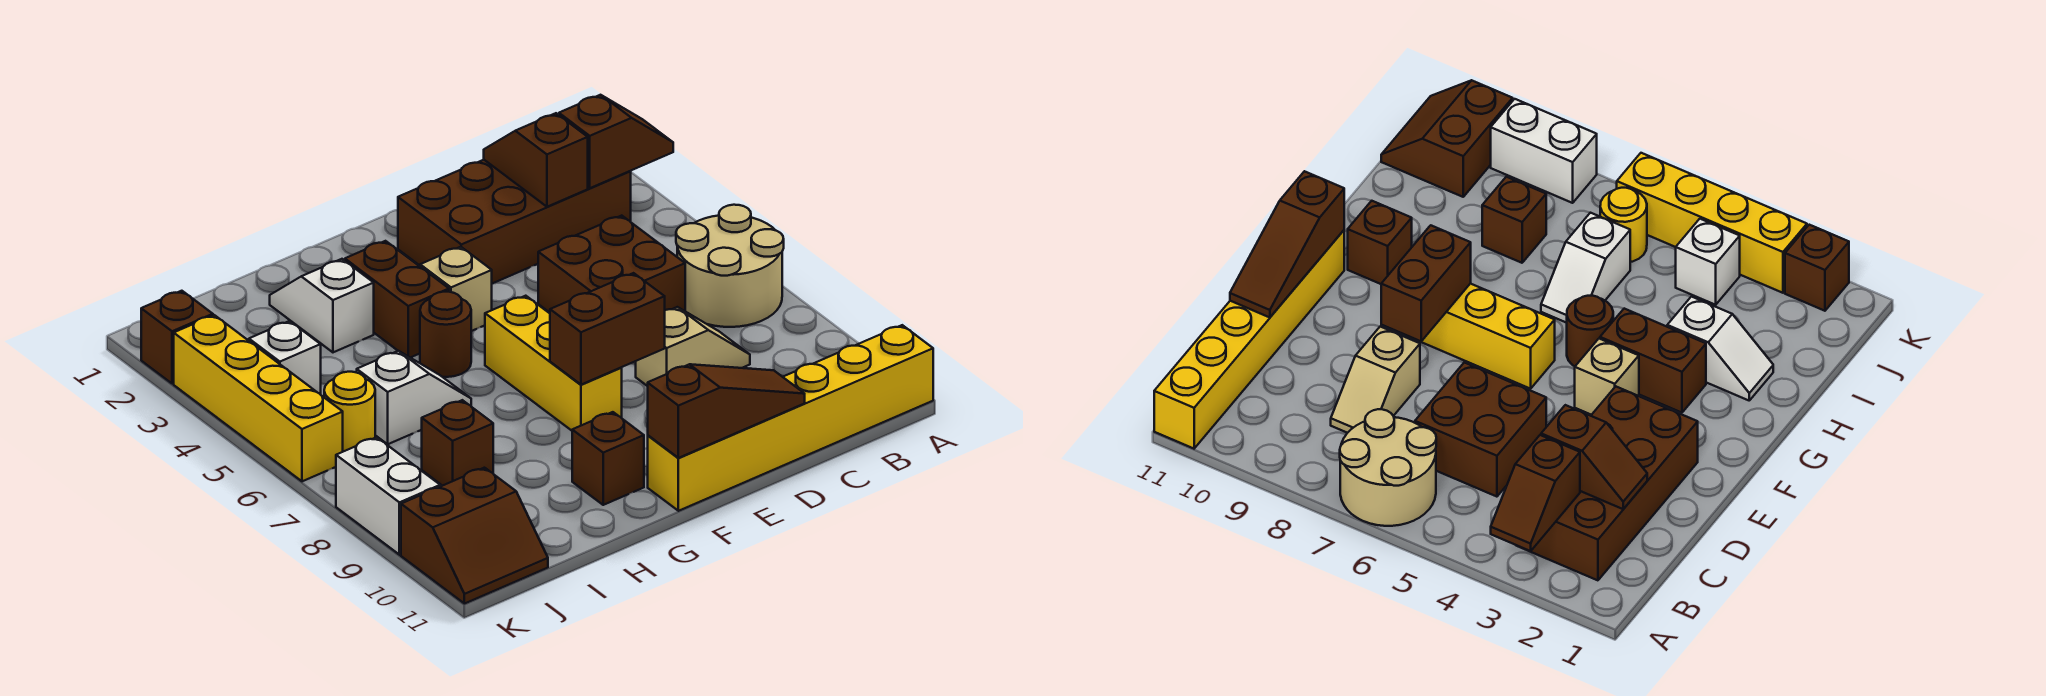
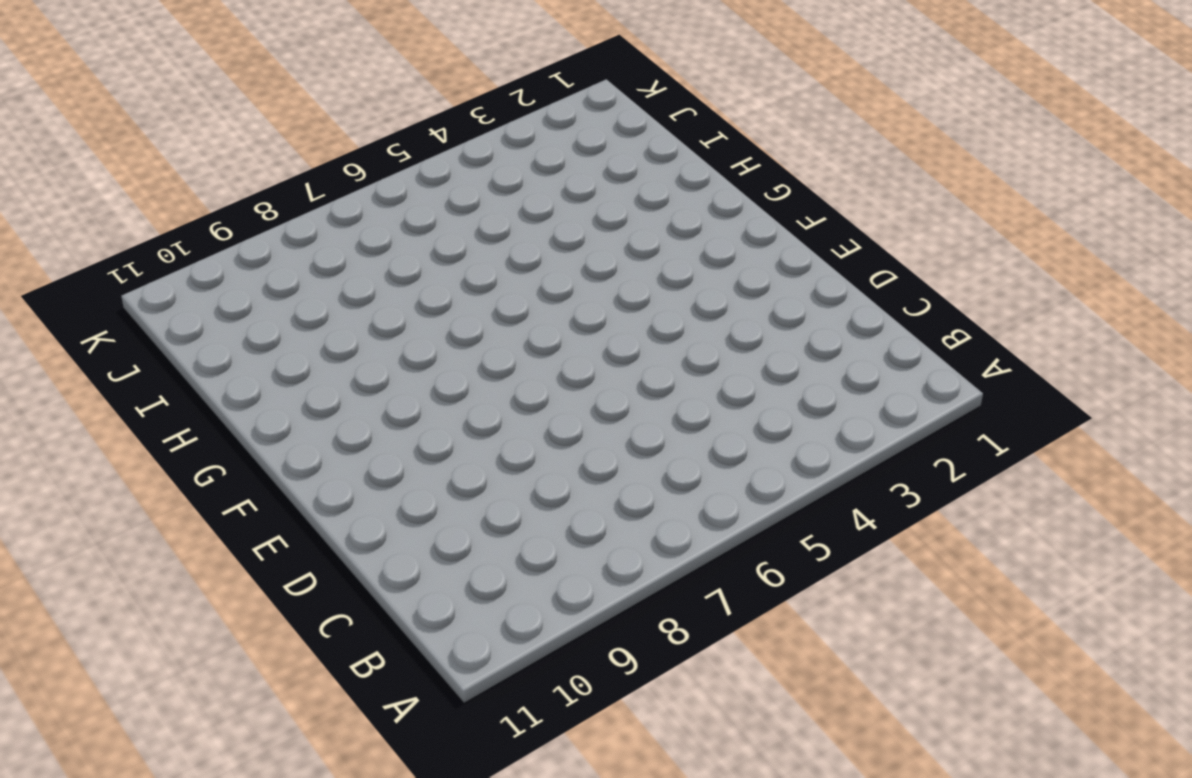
none -> tan round brick A6:B7 level 1
none -> yellow brick A11:F11 level 1
none -> brown brick B2:E3 level 1

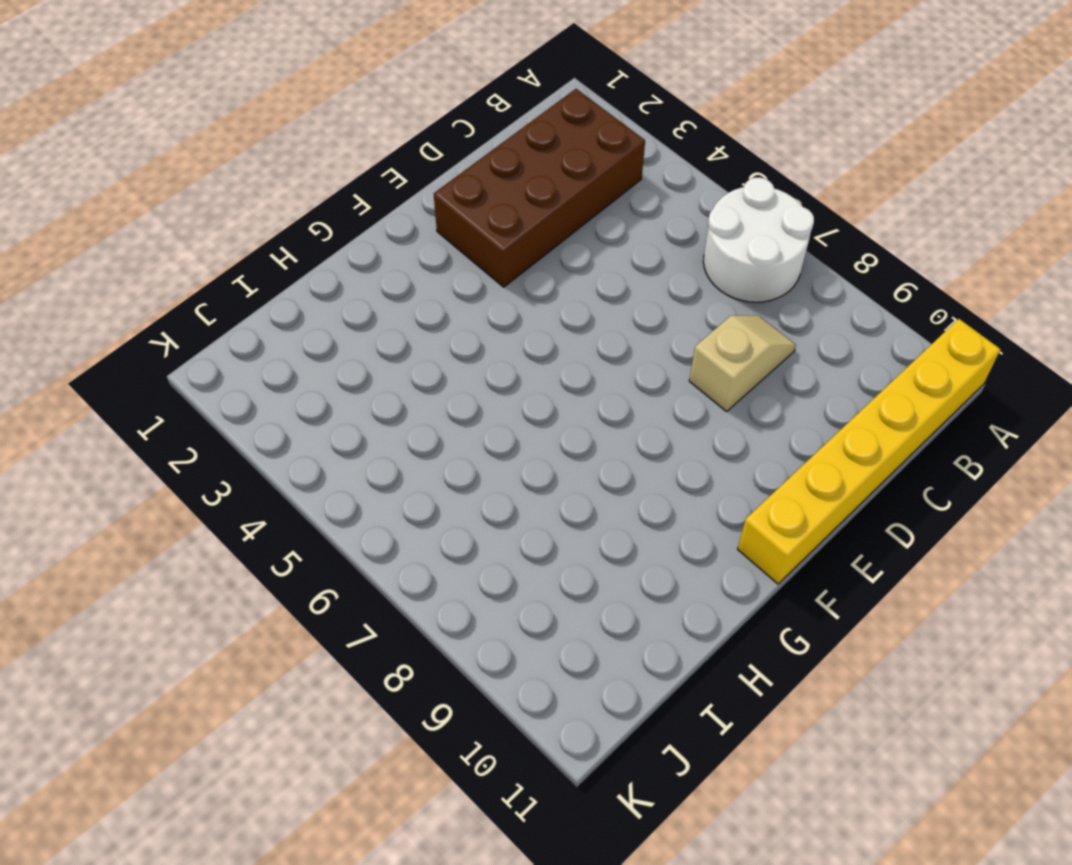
white round brick A6:B7 level 1 -> tan round brick A6:B7 level 1
none -> brown brick C5:D6 level 1
none -> tan brick F4 level 1
none -> yellow brick F6:F8 level 1

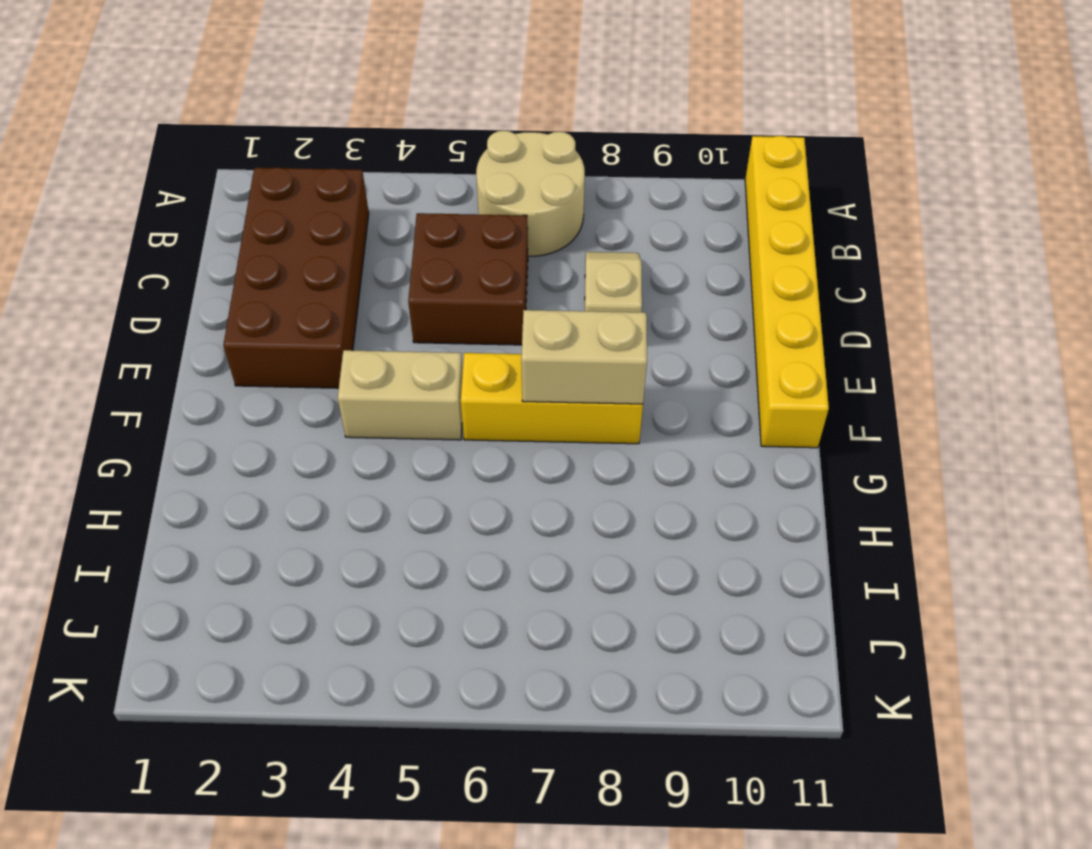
tan brick F4:F5 level 1 -> tan brick F4 level 1
tan brick F7:F8 level 2 -> brown brick E8:F8 level 2
none -> brown brick G3:G4 level 1
none -> brown round brick G5 level 1
none -> brown brick G10 level 1

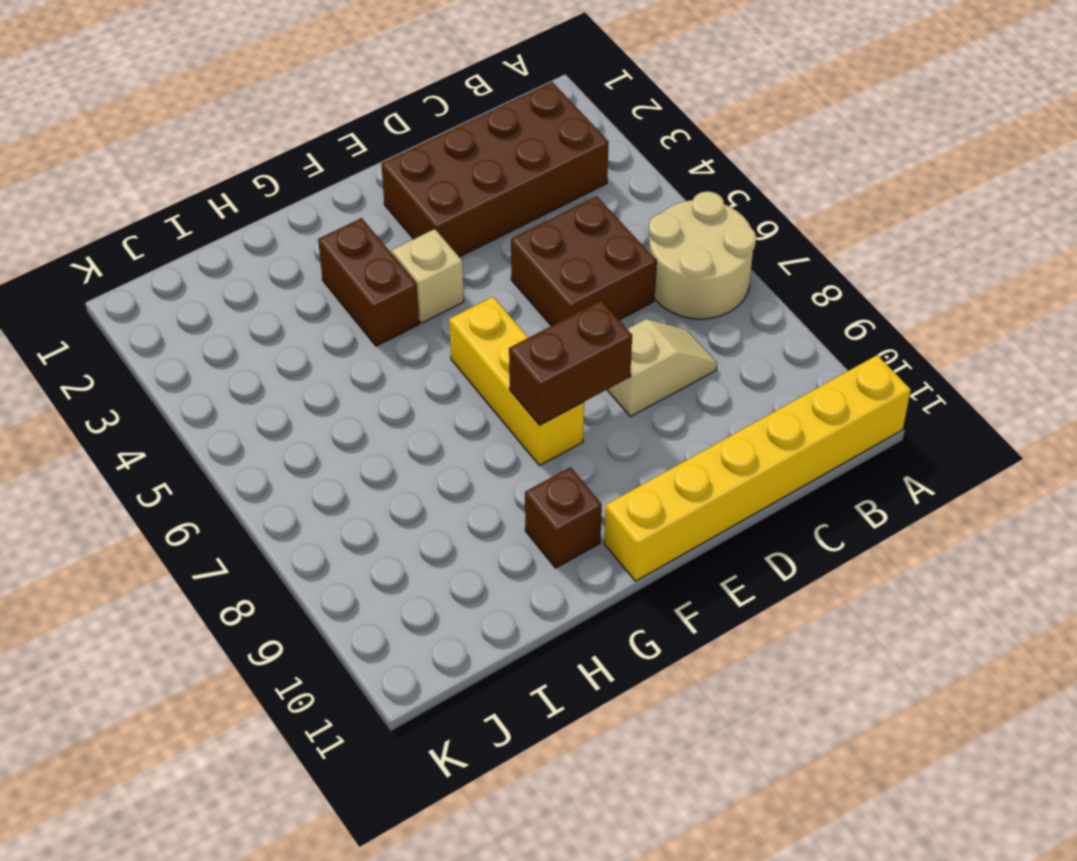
none -> brown round brick G5 level 1
none -> white slope H2:H3 level 1 top 3
none -> white slope H6:I6 level 1 top I

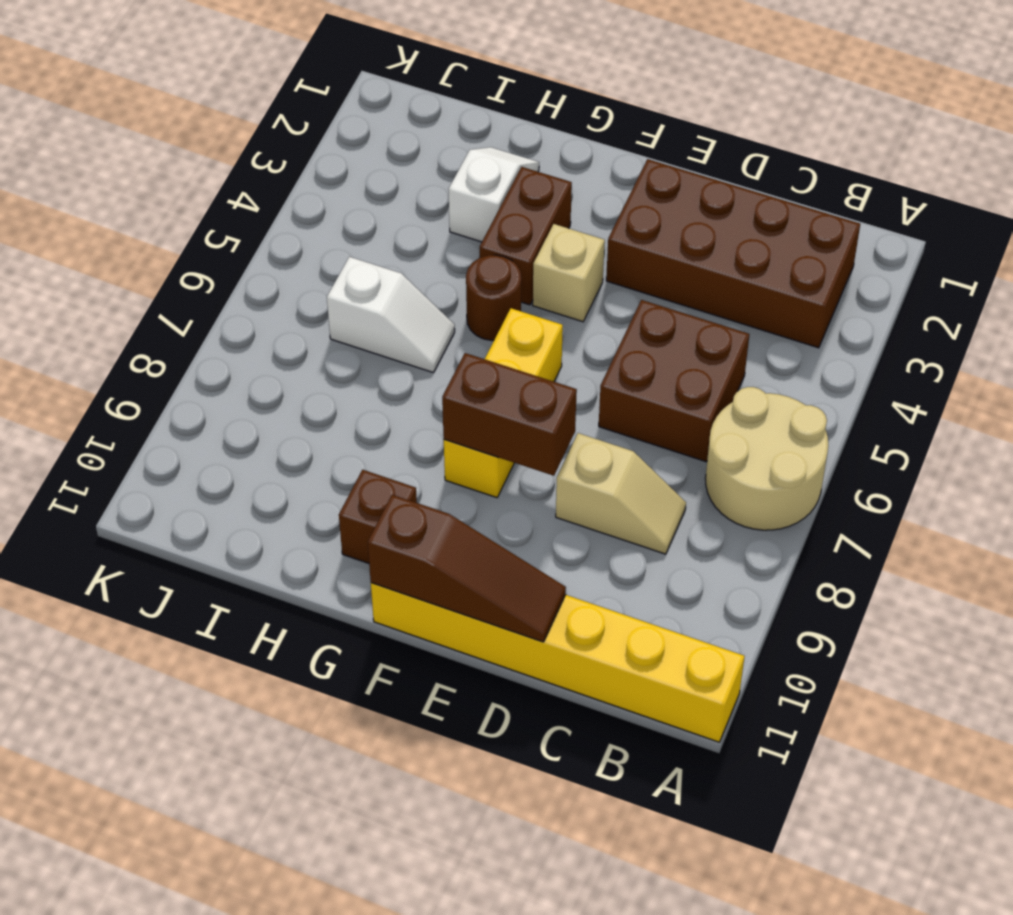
none -> brown brick I8 level 1
none -> white brick J4 level 1
none -> yellow round brick J6 level 1

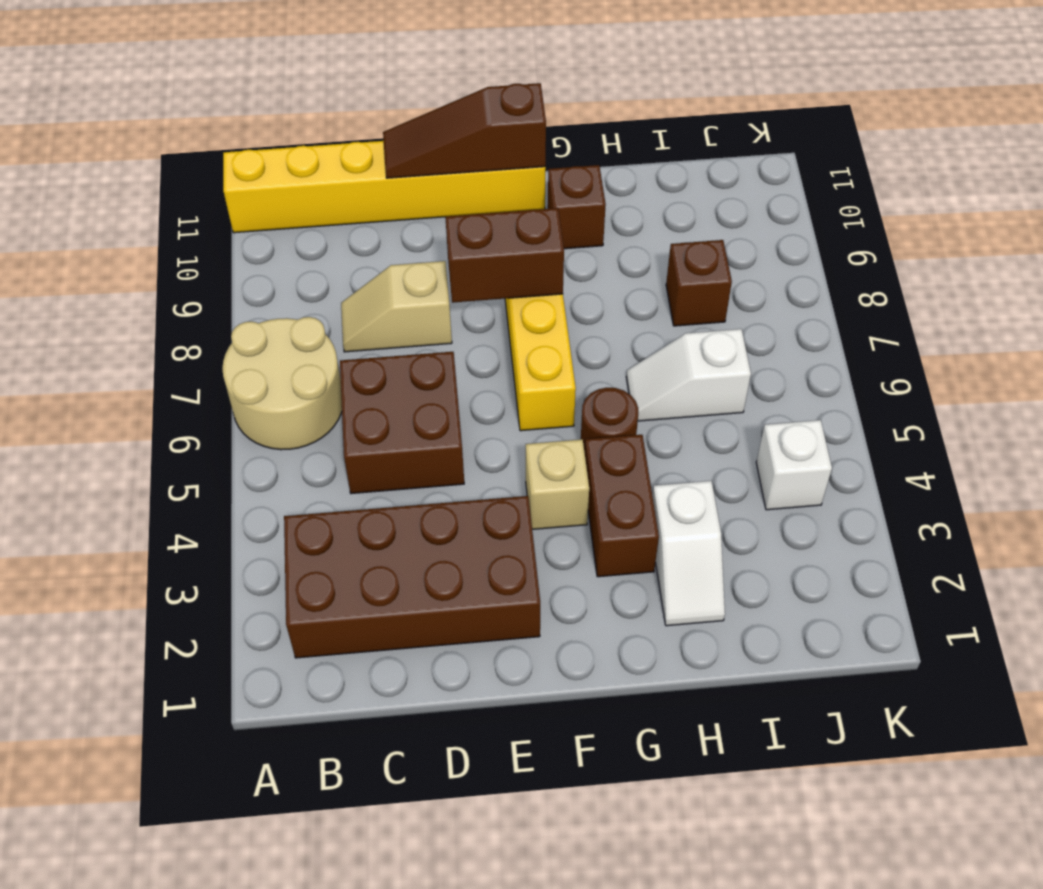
none -> yellow round brick J6 level 1
none -> brown slope J10:K11 level 1 top 10
none -> brown brick K2 level 1

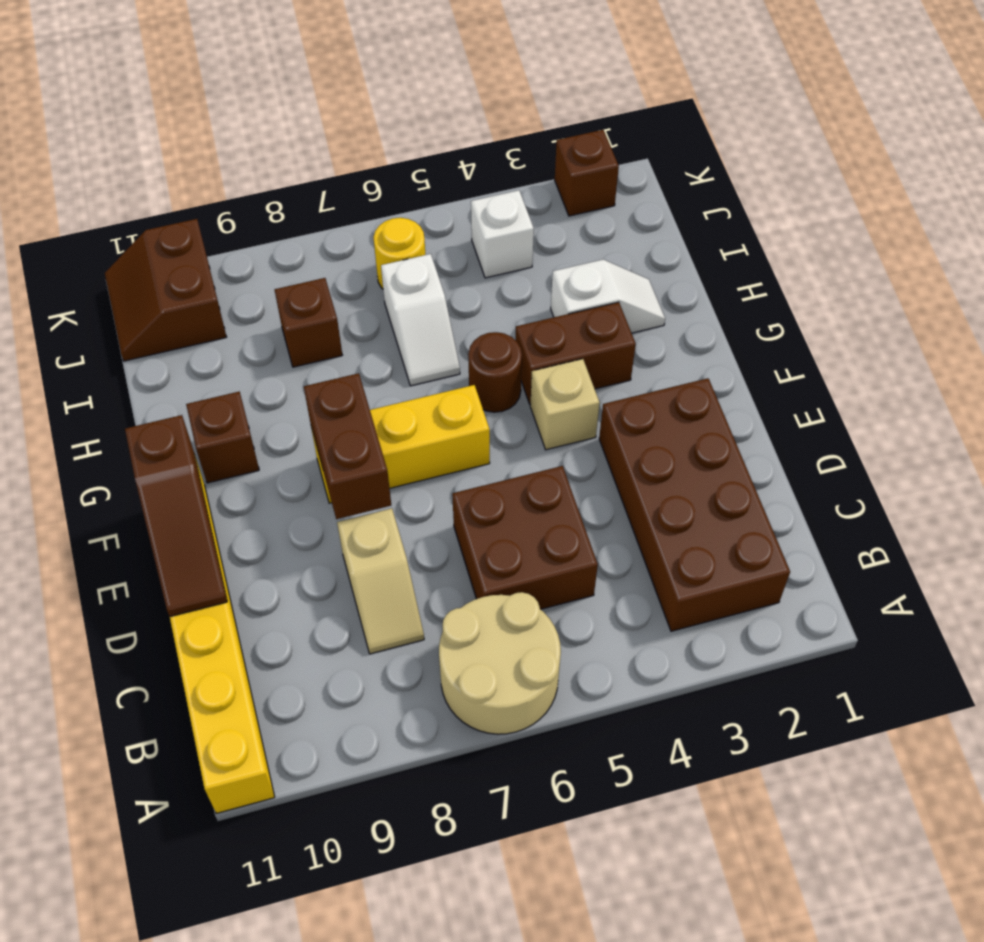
none -> yellow brick K3:K6 level 1
none -> white brick K8:K9 level 1
none -> brown slope A3:B3 level 2 top B

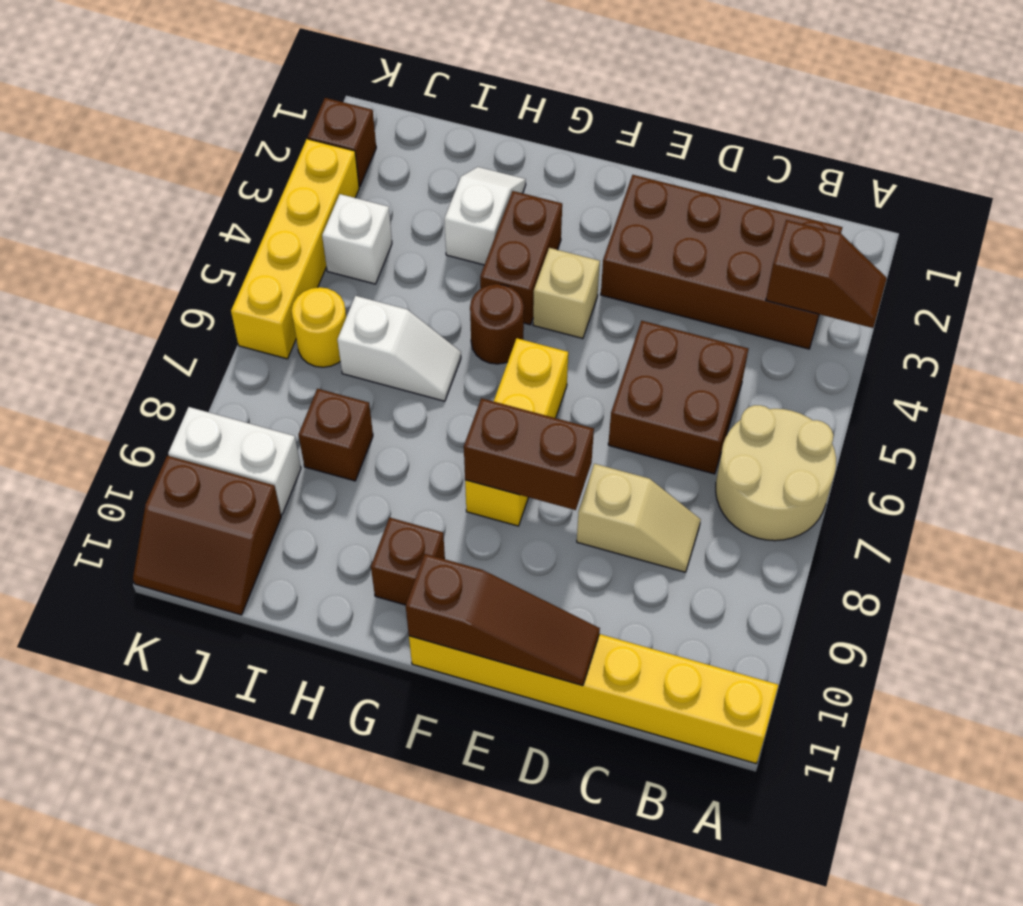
white brick J9:K9 level 1 -> white brick K8:K9 level 1
none -> brown slope C2:C3 level 2 top 3

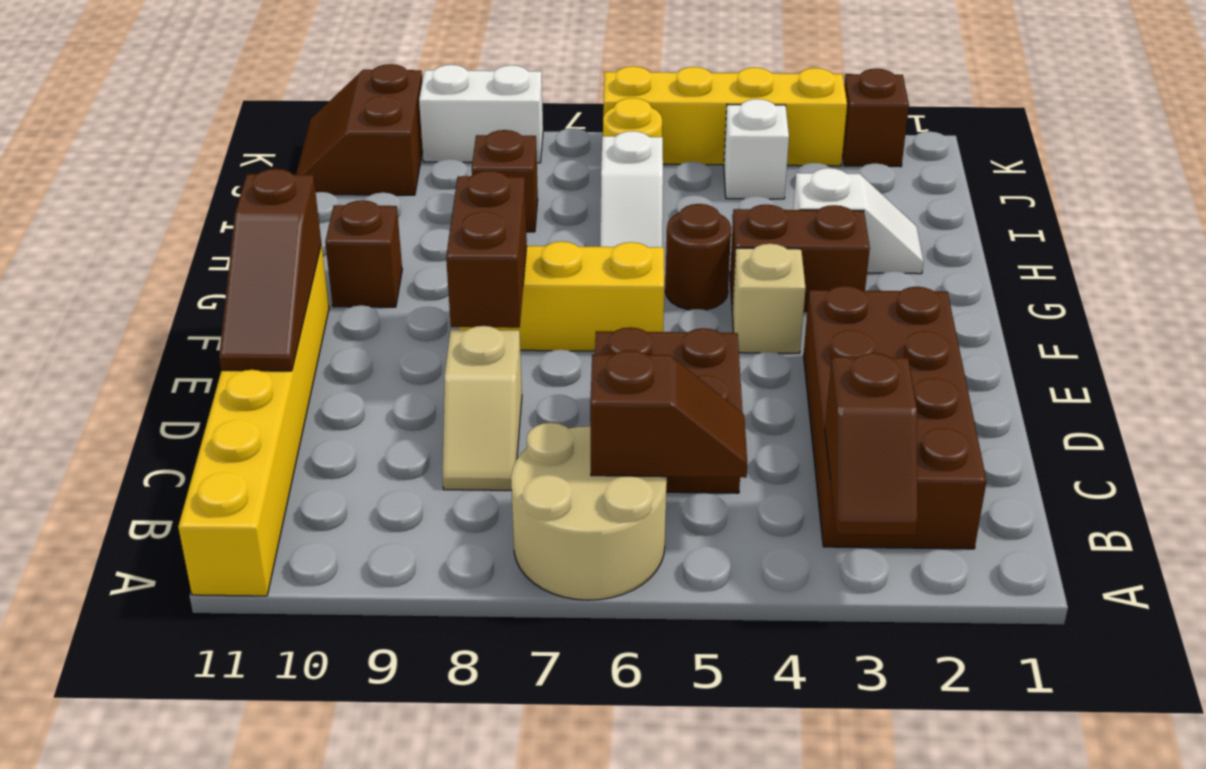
brown slope B5:B6 level 2 top 6 -> brown slope C2:C3 level 2 top 3

